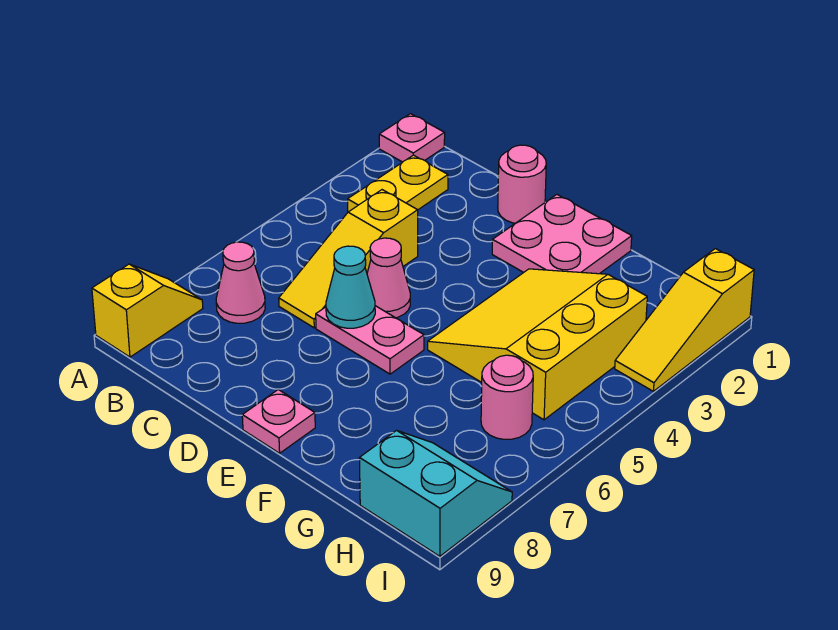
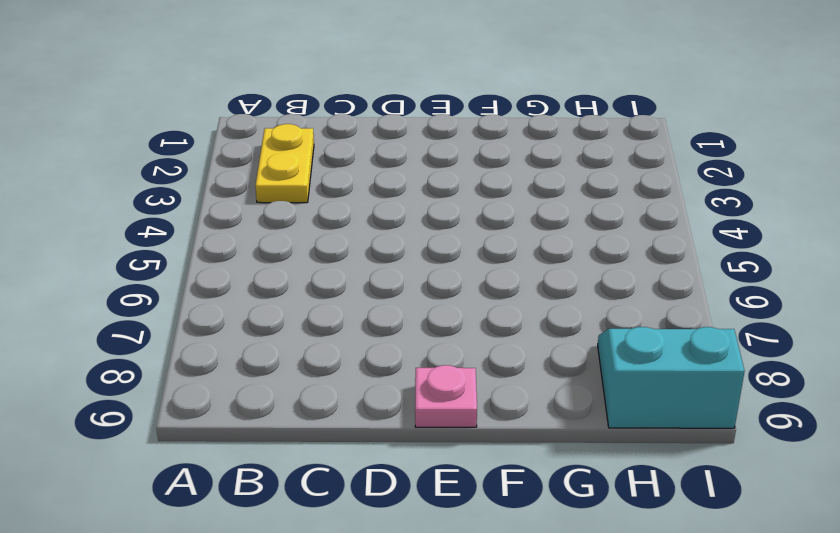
none -> pink plate A1 level 1
none -> yellow slope A8:A9 level 1 top 9
none -> pink cone B7 level 1

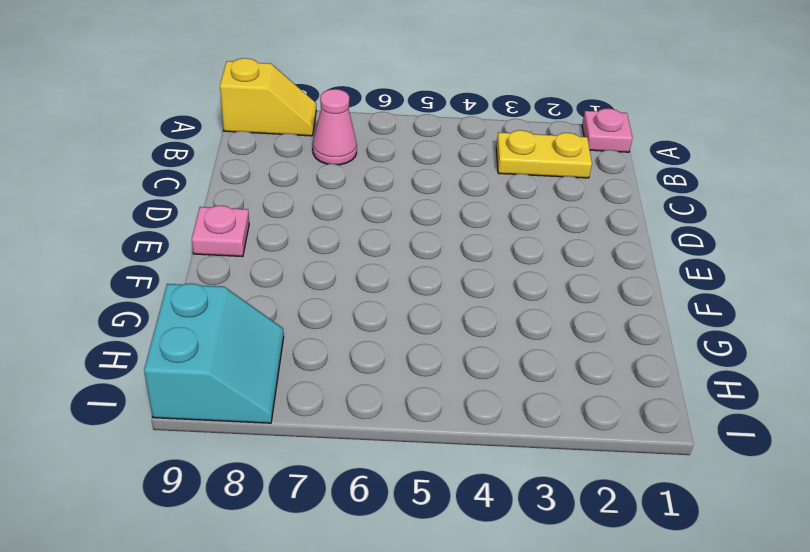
none -> yellow slope C4:C6 level 1 top 4
none -> pink round brick D1 level 1
none -> pink cone D5 level 1

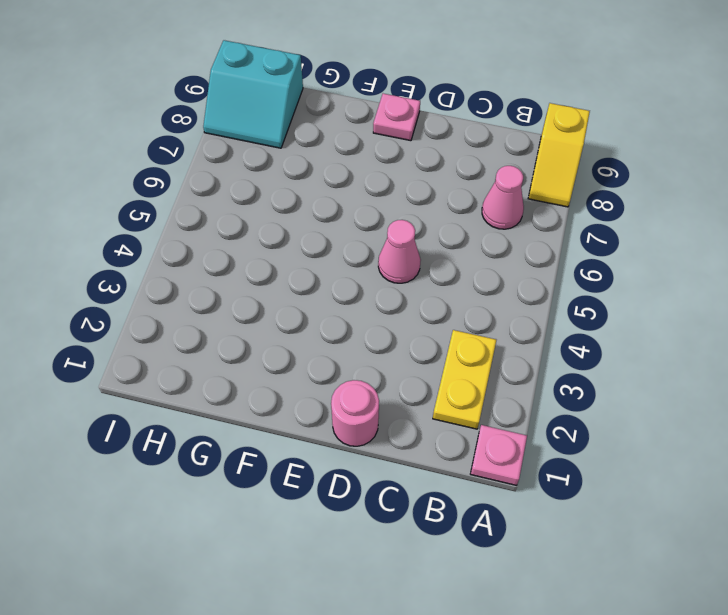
none -> yellow slope C4:C6 level 1 top 4
none -> pink plate D6:E6 level 1
none -> pink plate E1:F2 level 1

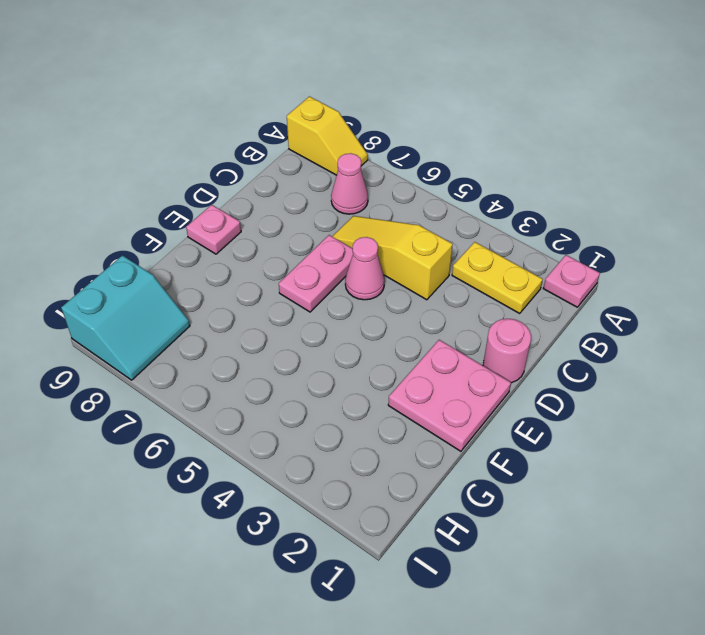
none -> yellow slope F3:H5 level 1 top H
none -> pink round brick H6 level 1
none -> yellow slope I1:I3 level 1 top 1

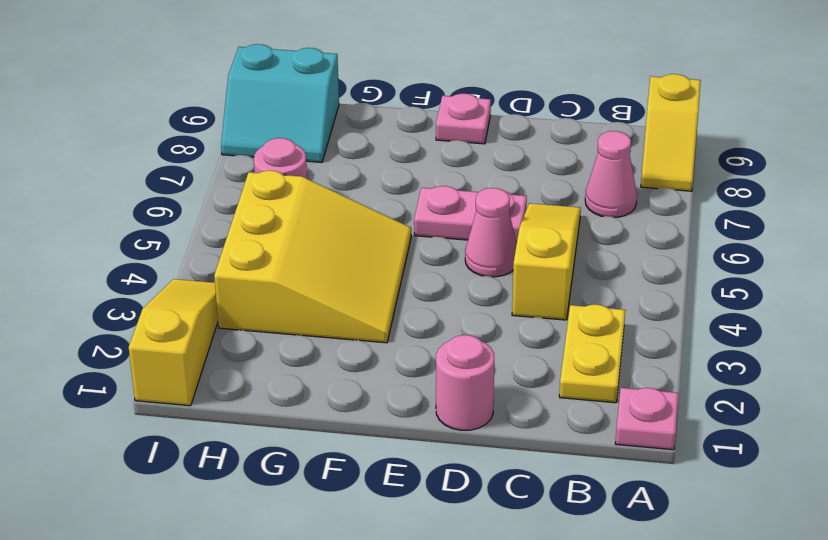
none -> pink plate E1:F2 level 1
none -> cyan cone D6 level 2

